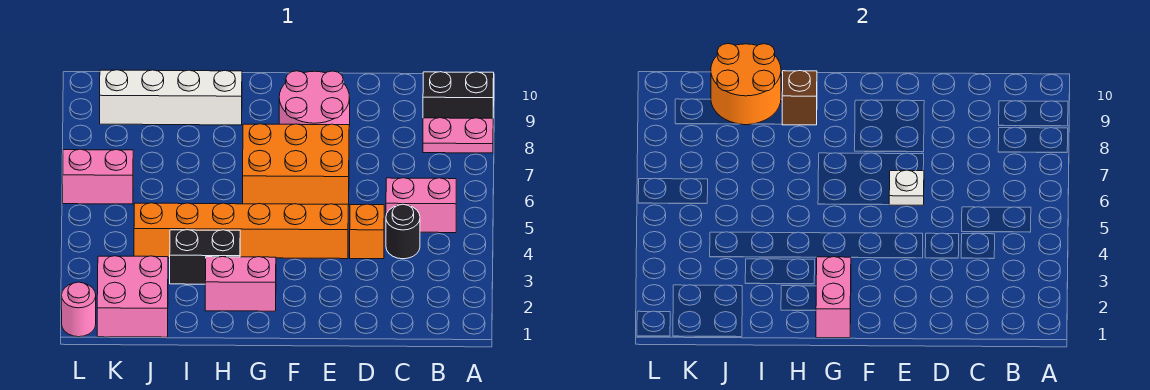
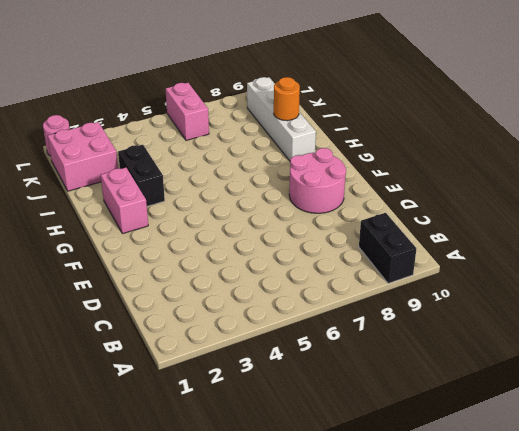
orange round brick I9 level 2 -> orange round brick I9:J10 level 2
none -> pink plate A8:B8 level 1
none -> pink brick B5:C5 level 1
none -> black round brick C4 level 1

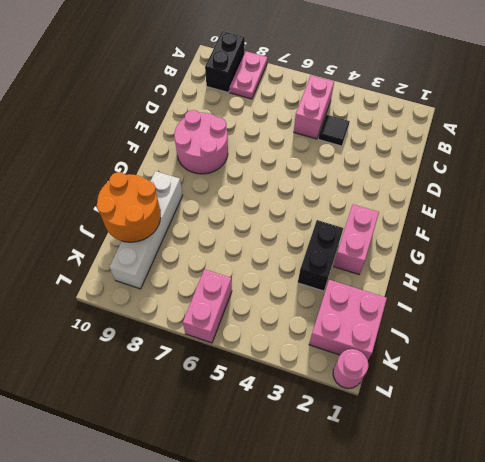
black tile C4 level 1 -> black round brick C4 level 1
none -> orange brick D4 level 1
none -> orange brick E4:J4 level 1
none -> orange brick E6:G7 level 1

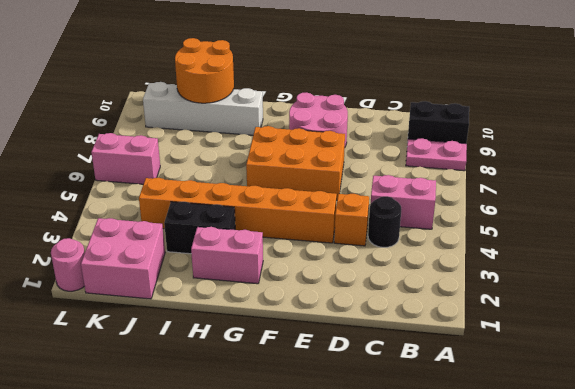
none -> white plate E6 level 2
none -> pink brick G1:G2 level 2
none -> brown brick H9 level 2

